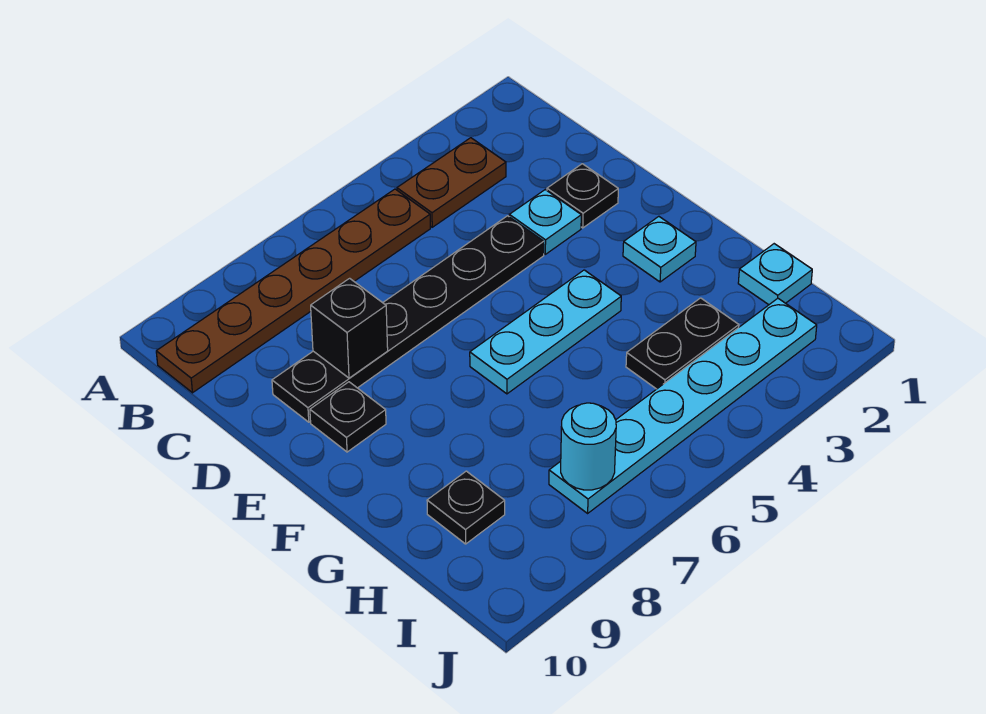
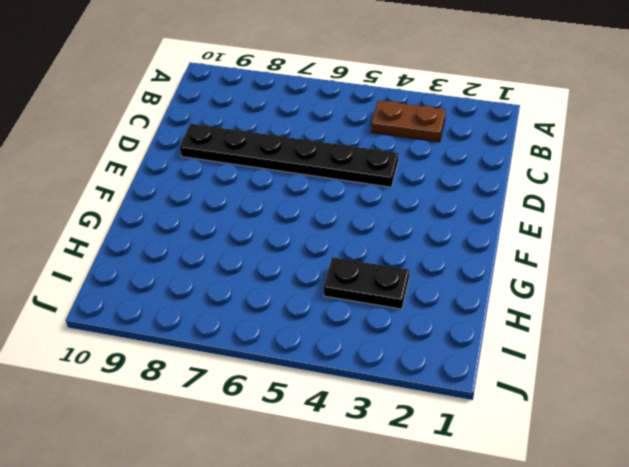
none -> brown plate B5:B10 level 1
none -> black plate D2 level 1
none -> cyan plate D3 level 1

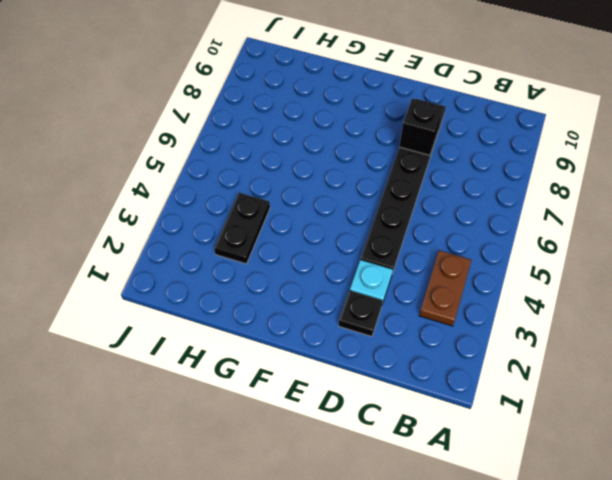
none -> brown plate B5:B10 level 1
none -> black plate E9 level 1
none -> cyan plate F2 level 1

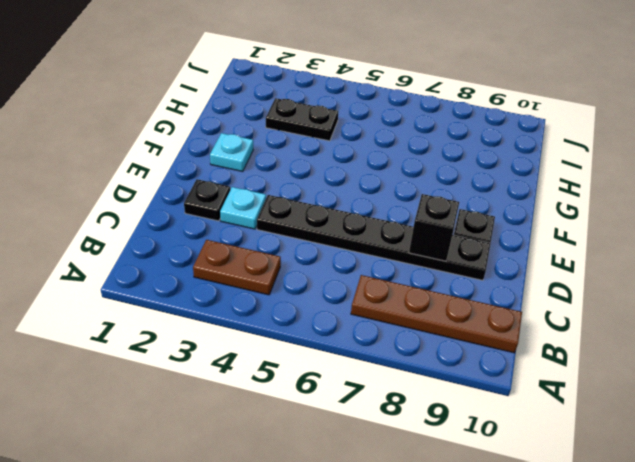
brown plate B7:B10 level 1 -> brown plate B5:B10 level 1
none -> cyan plate F4:F6 level 1
none -> cyan plate H1 level 1
none -> black plate H9 level 1

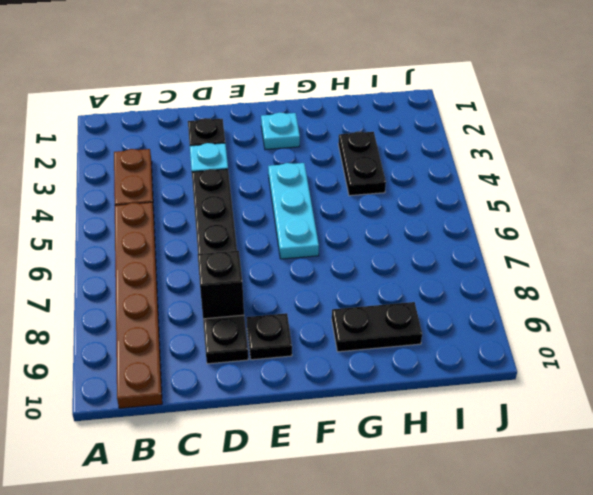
black plate G9:H9 level 1 -> black plate H9 level 1
none -> cyan plate H1 level 1
none -> cyan plate I2:I7 level 1
none -> cyan round brick I7 level 2

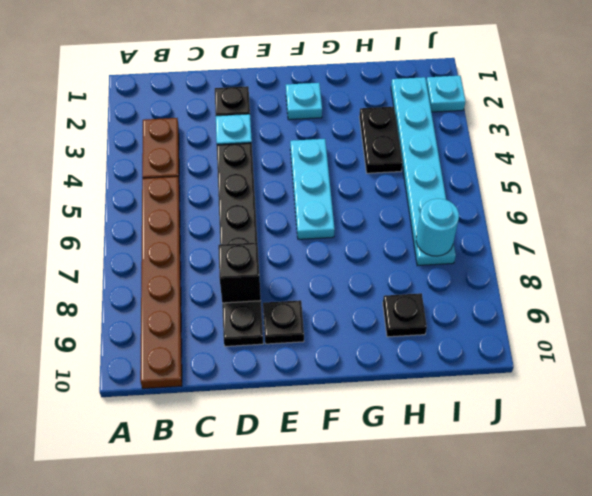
cyan plate J2 level 1 -> cyan plate H1 level 1

